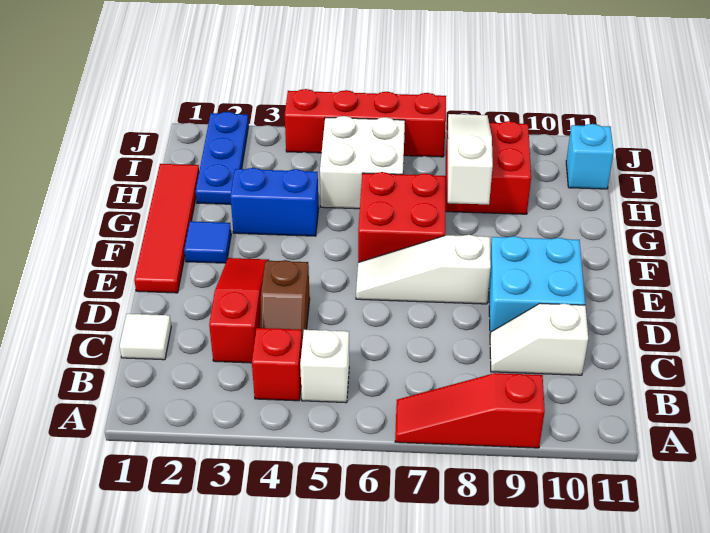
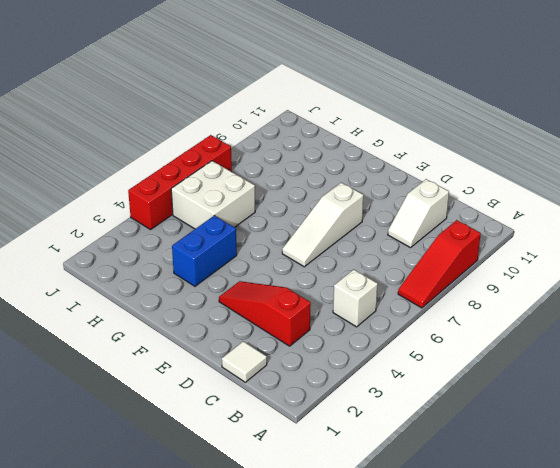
none -> red brick B4 level 1
none -> brown slope C4:D4 level 1 top D
none -> cyan brick D9:E10 level 1

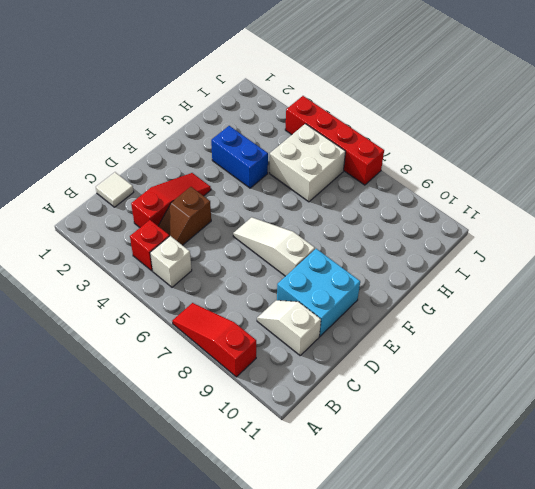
none -> red tile E1:H1 level 1
none -> blue tile F2 level 1
none -> red brick F6:G7 level 1

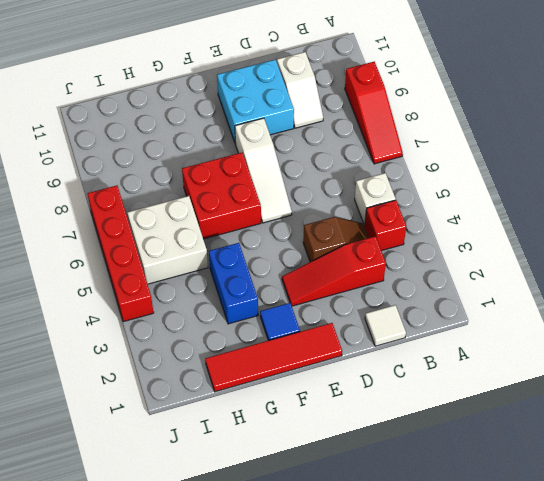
none -> blue plate H2:J2 level 1
none -> red brick H8:I9 level 1
none -> cyan brick I11 level 1

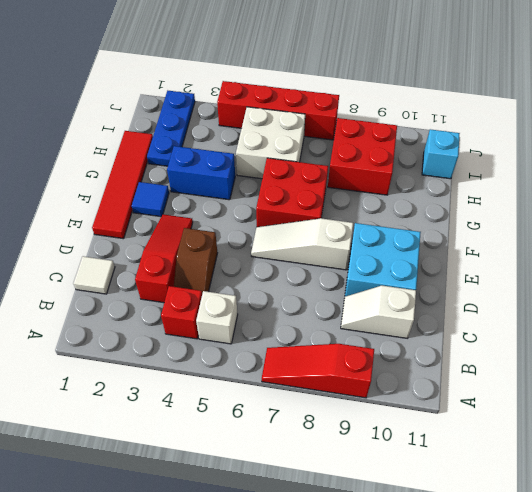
none -> white slope G8:I8 level 2 top G

